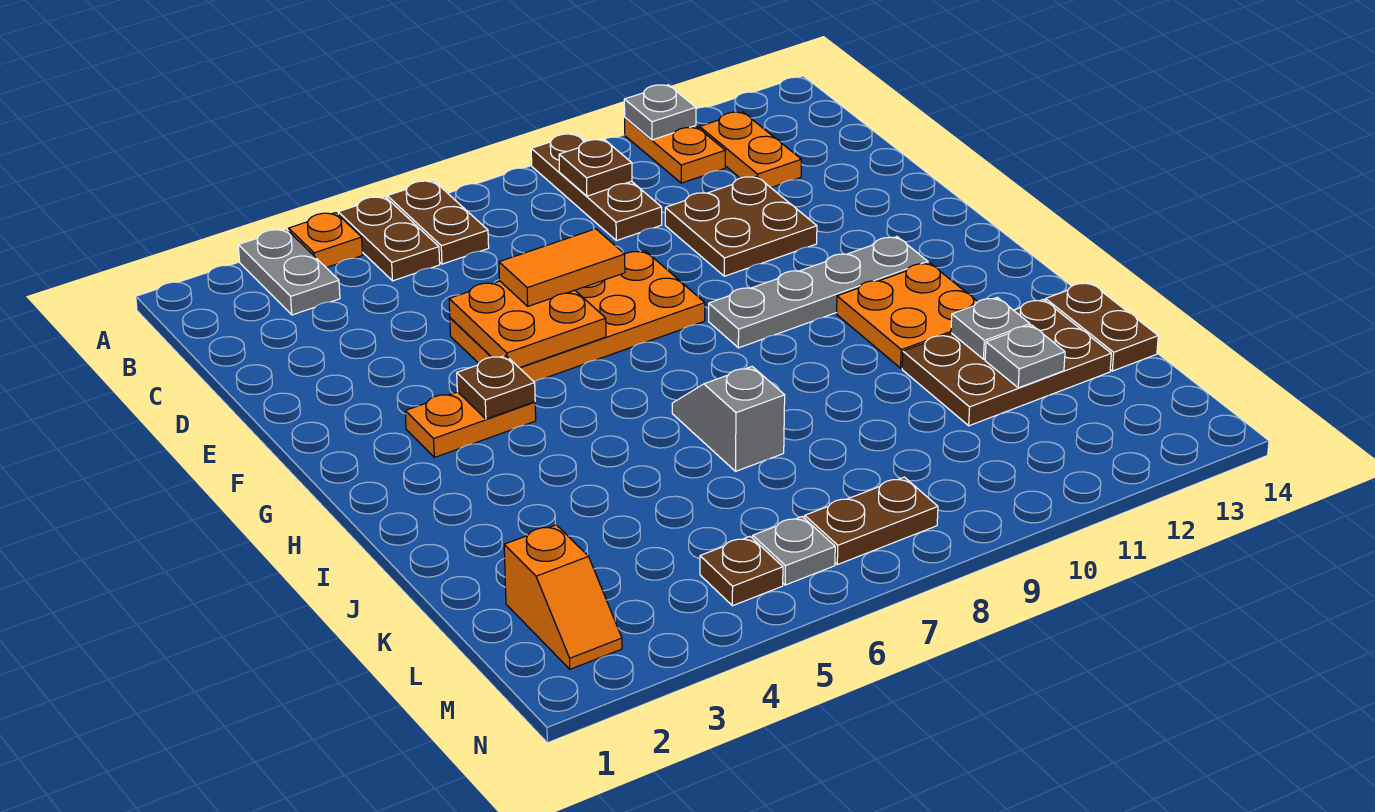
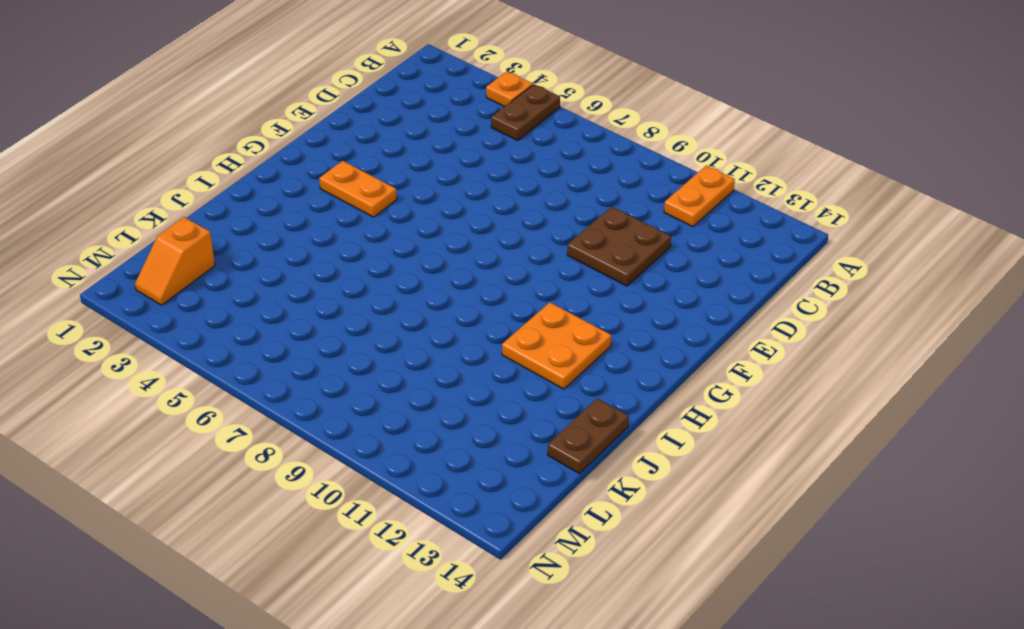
none -> grey plate A3:B3 level 1
none -> brown plate A6:B6 level 1
none -> brown plate A9:C9 level 1

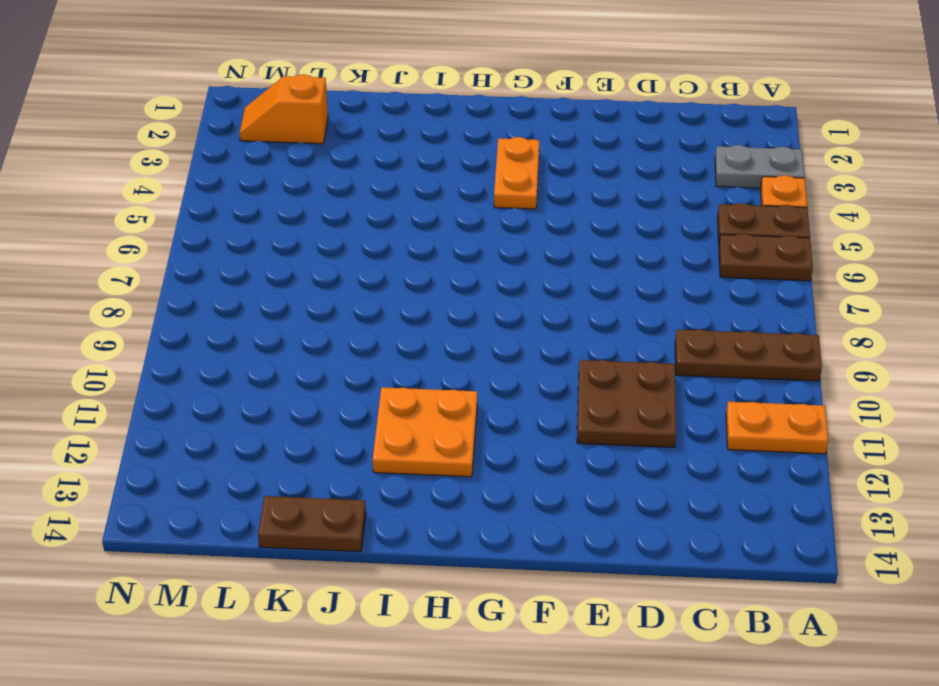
none -> orange plate B12:C12 level 1
none -> orange plate E5:F8 level 1
none -> grey plate G9:G12 level 1

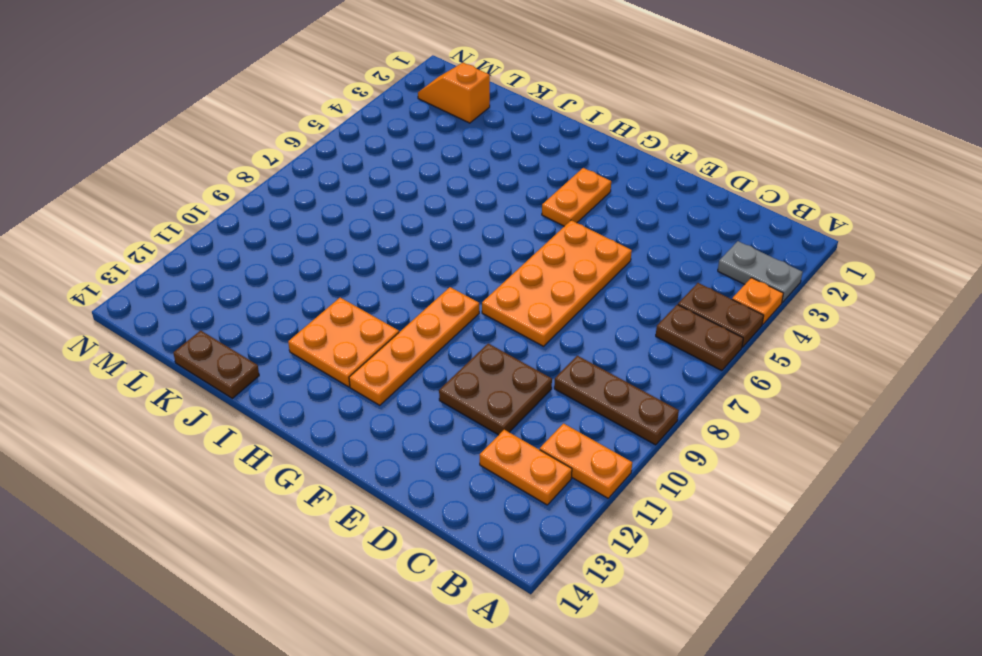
orange plate G9:G12 level 1 -> grey plate G9:G12 level 1
none -> grey slope I7:J7 level 1 top J
none -> brown plate J11:K13 level 1
none -> brown plate M5 level 1

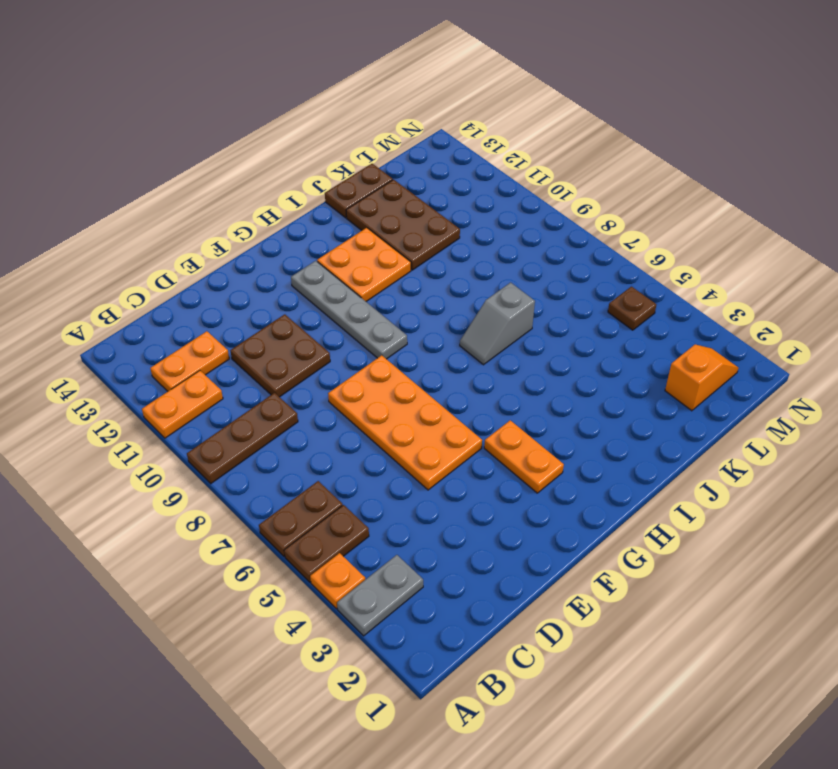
none -> grey plate M6 level 1
none -> brown plate M7:M8 level 1
none -> grey plate A11 level 2

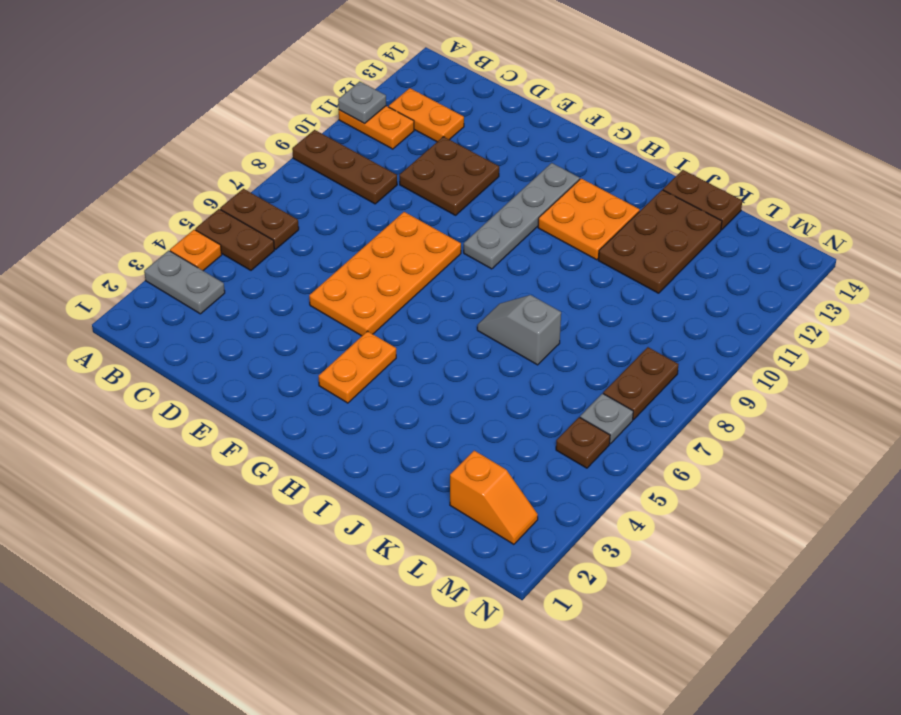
none -> brown plate B9 level 2
none -> orange plate E5:F6 level 2
none -> brown plate G4 level 2

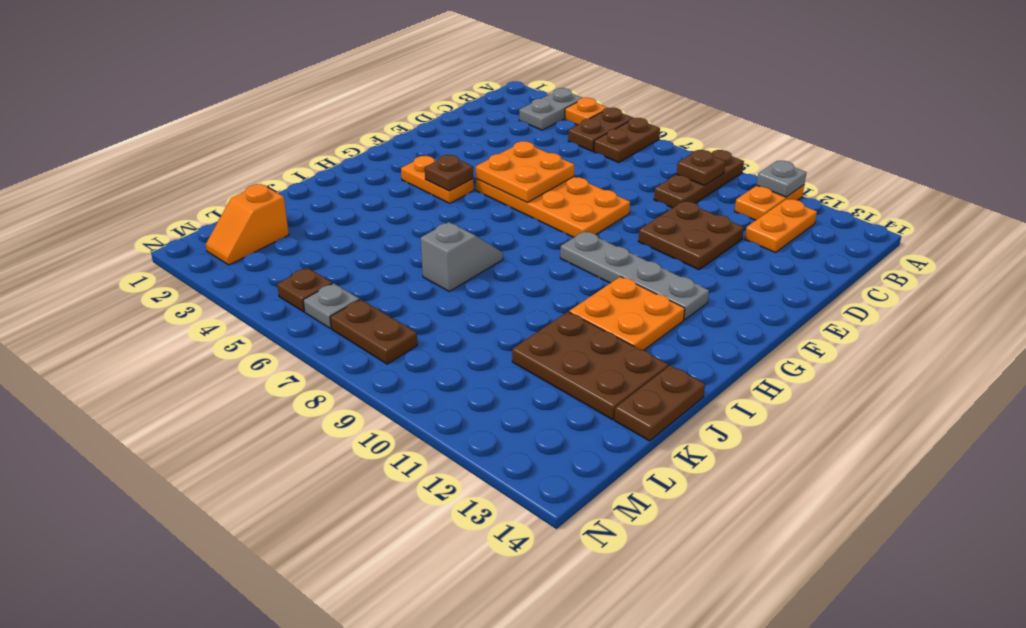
none -> grey plate J12 level 2
none -> grey plate K12 level 2
none -> orange tile E6:E7 level 3

